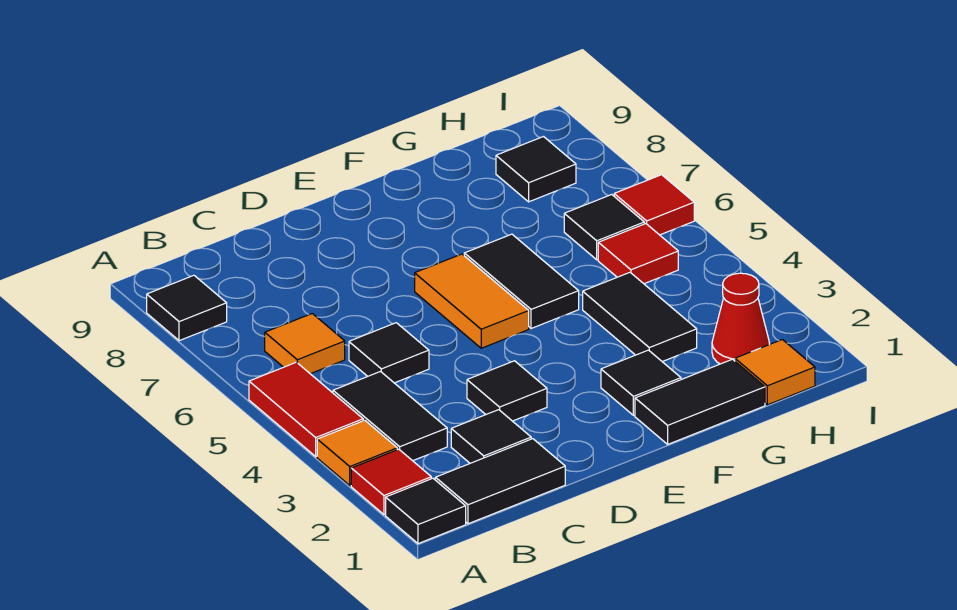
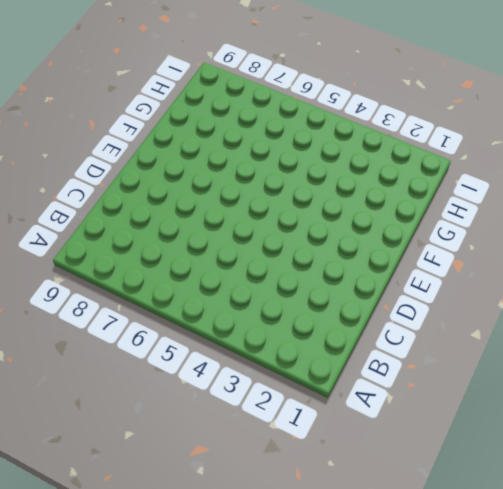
none -> black tile A1 level 1
none -> red tile A2 level 1
none -> orange tile A3 level 1

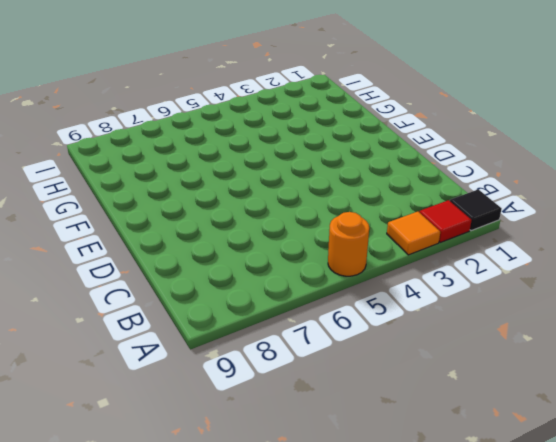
orange round brick A5 level 1 -> red tile A4:A5 level 1
none -> black tile A8 level 1
none -> black tile B1:C1 level 1
none -> black tile B3:B4 level 1

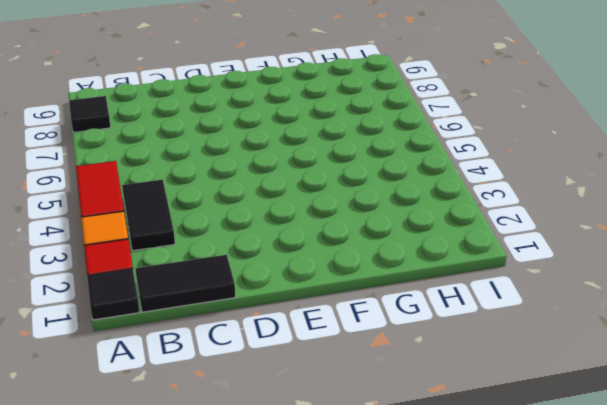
none -> orange tile B6 level 1
none -> black tile C2 level 1
none -> black tile C5 level 1

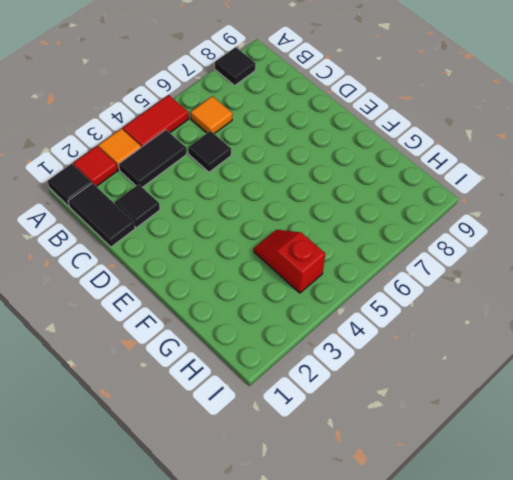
red slope G4:H4 level 1 top H -> black tile G3:G4 level 1
none -> black tile D3 level 1
none -> orange tile E5:E6 level 1
none -> black tile F1:G1 level 1

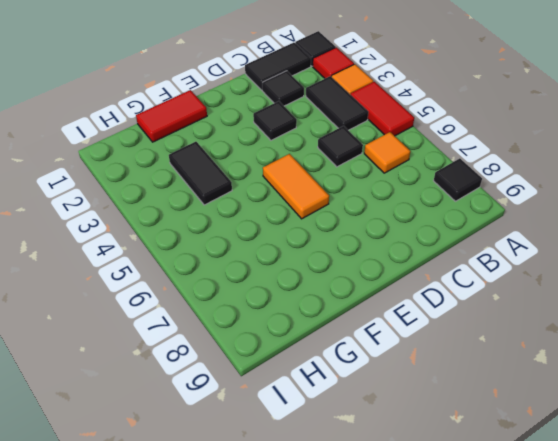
red tile F1:G1 level 1 -> black tile F1:G1 level 1
none -> black tile F2 level 1
none -> black tile F5:F6 level 1
none -> orange tile H1 level 1

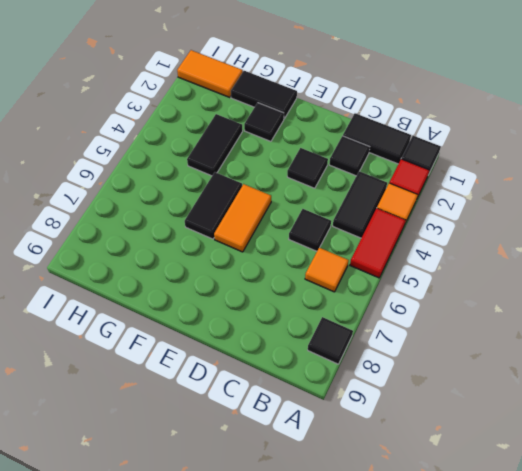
orange tile H1:I1 level 1 -> orange tile H1 level 1
none -> red cone H2 level 1
none -> red tile H5 level 1
none -> black tile H6 level 1

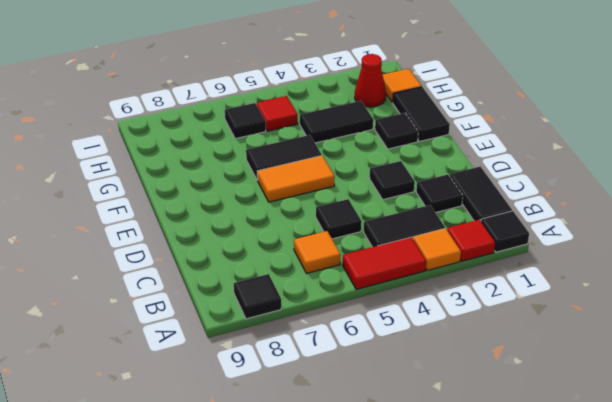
none -> black tile H8 level 1
none -> red tile I6 level 1

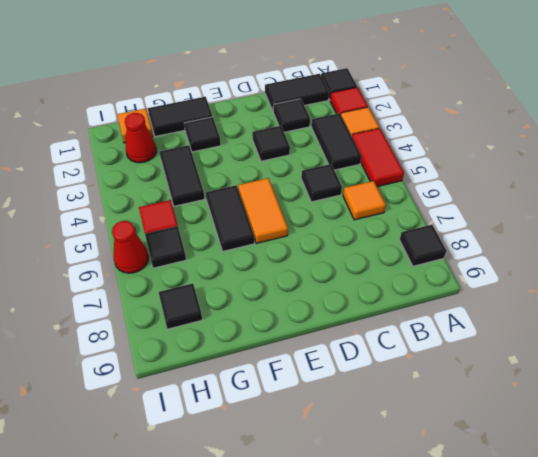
red cone I6 level 1 -> red tile I6 level 1

